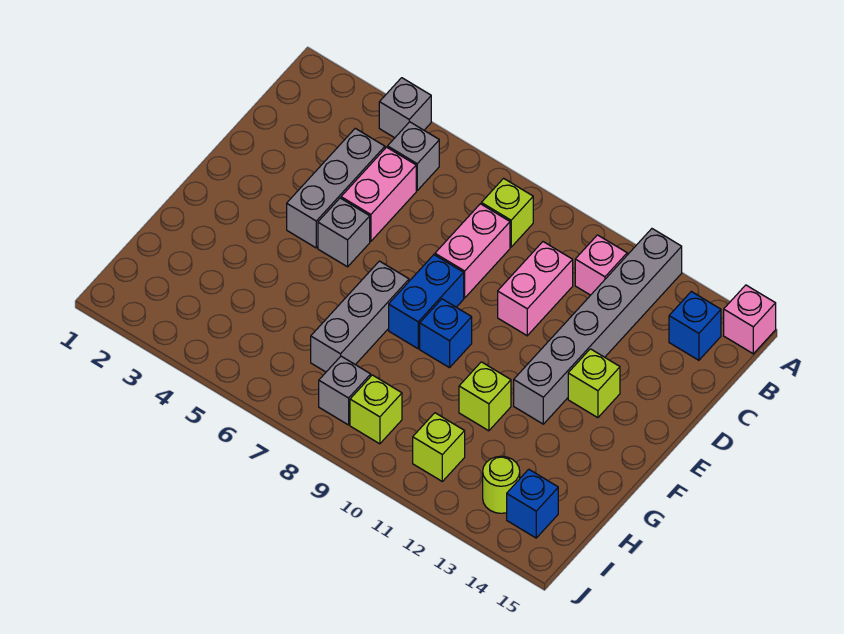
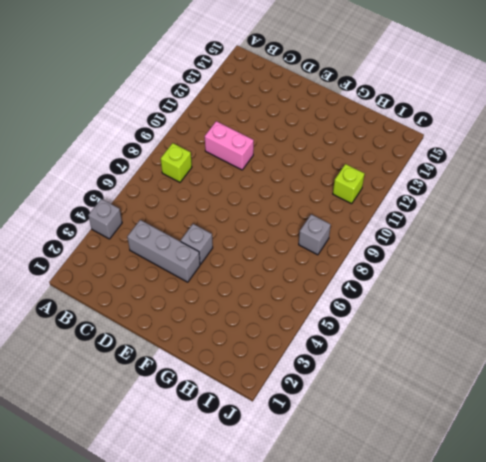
none -> grey brick A12:F12 level 1
none -> pink brick A15 level 1
none -> grey brick B5 level 1

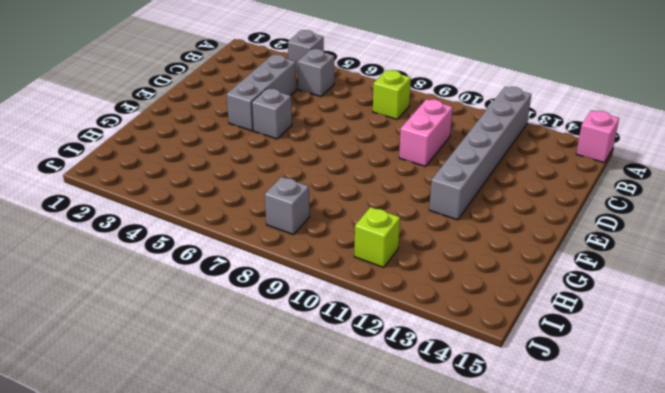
none -> pink brick B11 level 1
none -> blue brick B14 level 1
none -> pink brick C5:D5 level 1

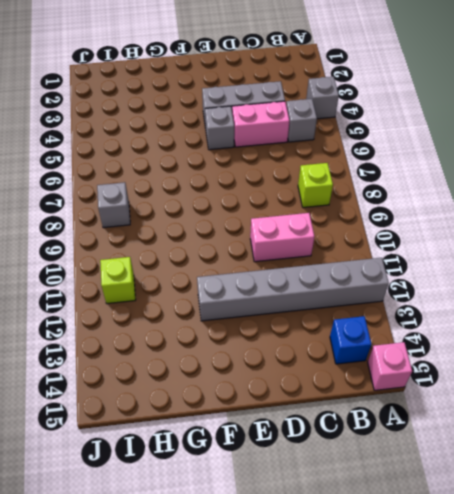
none -> pink brick B11 level 1
none -> pink brick C8:D8 level 1
none -> blue brick E8:F8 level 1

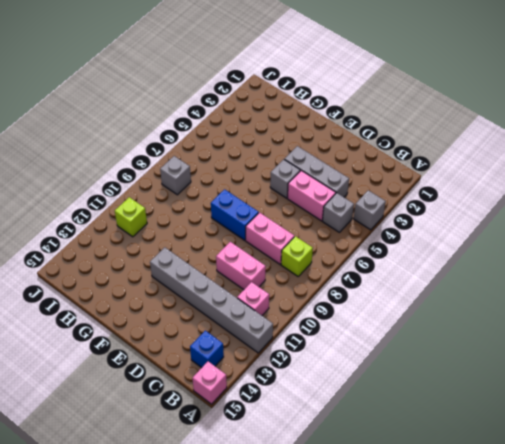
none -> lime brick E13 level 1
none -> grey brick F7:H7 level 1
none -> blue brick F9 level 1

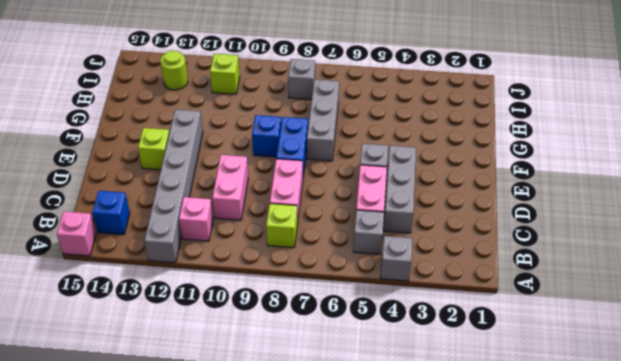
none -> lime brick G11 level 1
none -> lime brick I9 level 1
none -> blue brick I14 level 1

